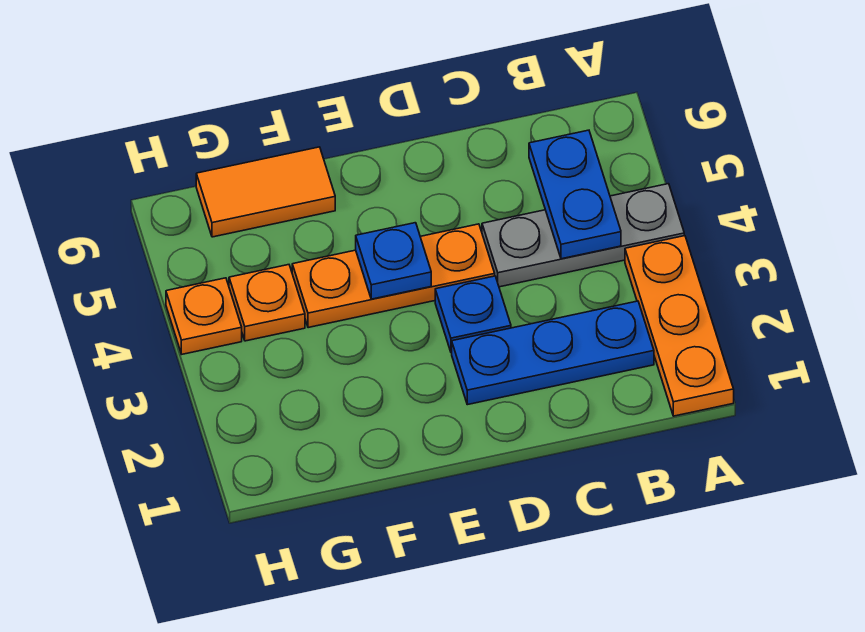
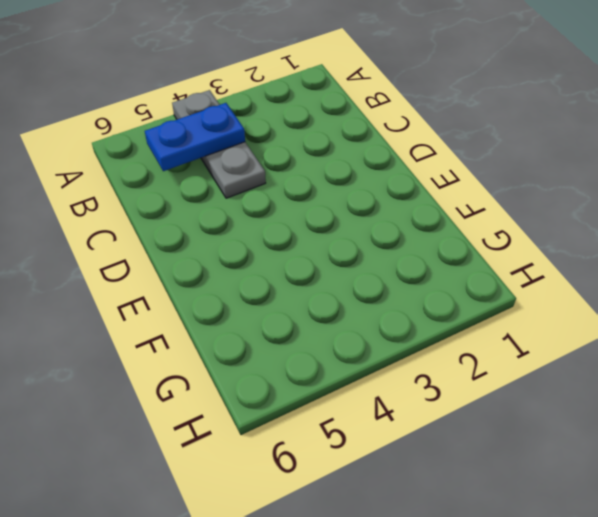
none -> orange plate A1:A3 level 1
none -> blue plate B2:D2 level 1

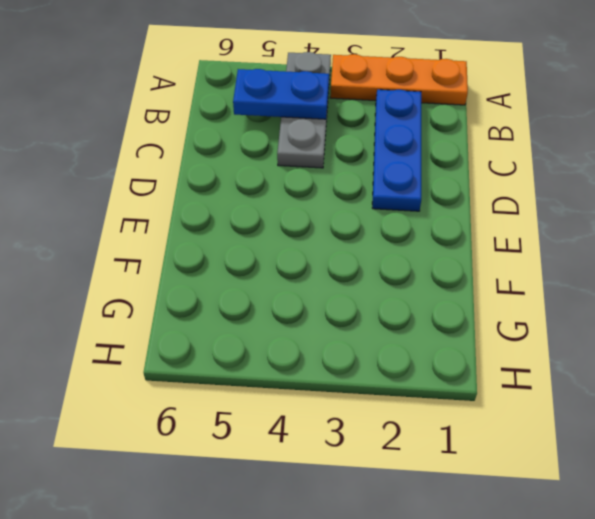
none -> blue plate D3 level 1
none -> orange plate D4:F4 level 1

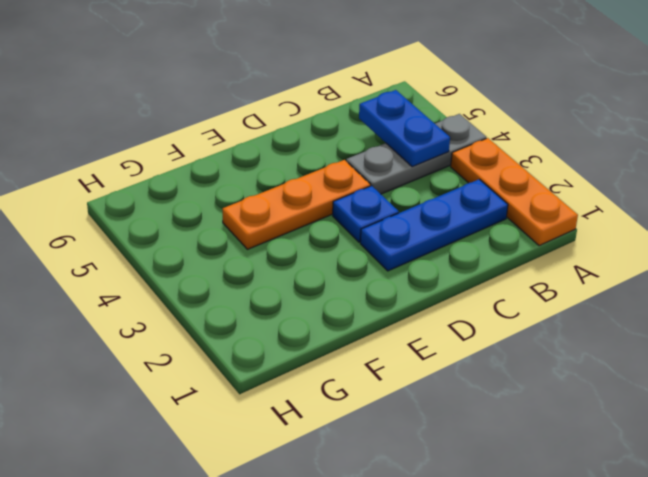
none -> orange tile F6:G6 level 1
none -> orange plate G4 level 1

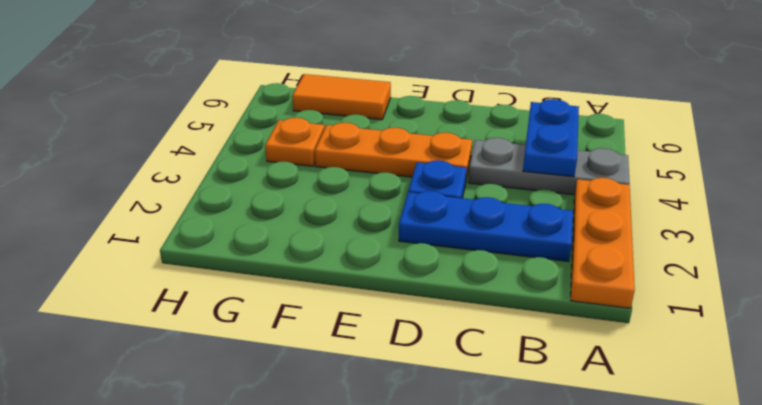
none -> orange plate H4 level 1
none -> blue plate E4 level 2

